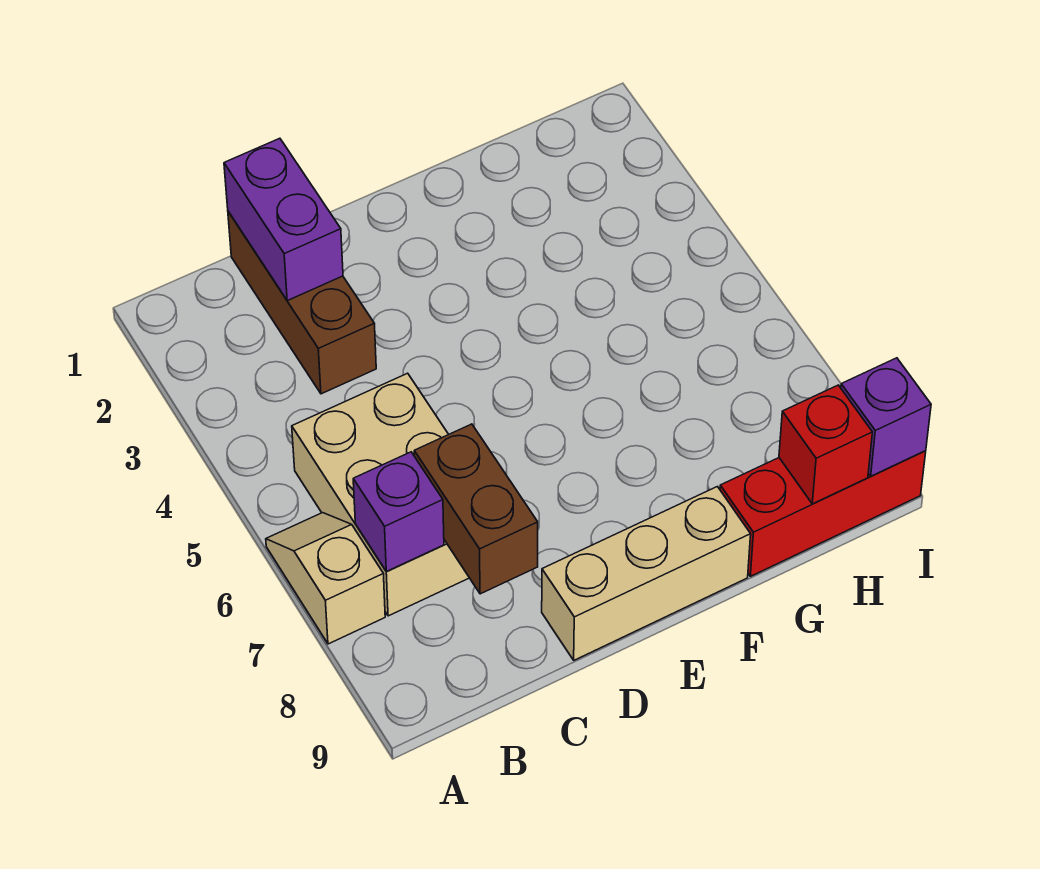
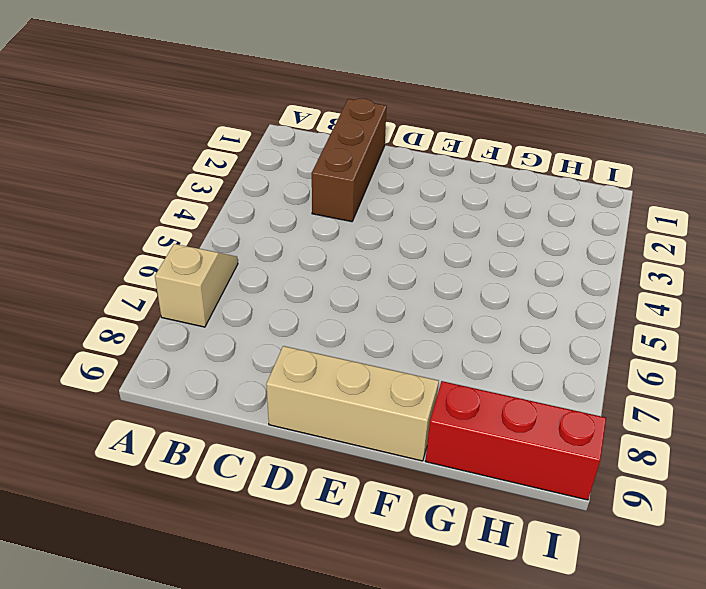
none -> tan brick B5:C7 level 1
none -> purple brick B7 level 2

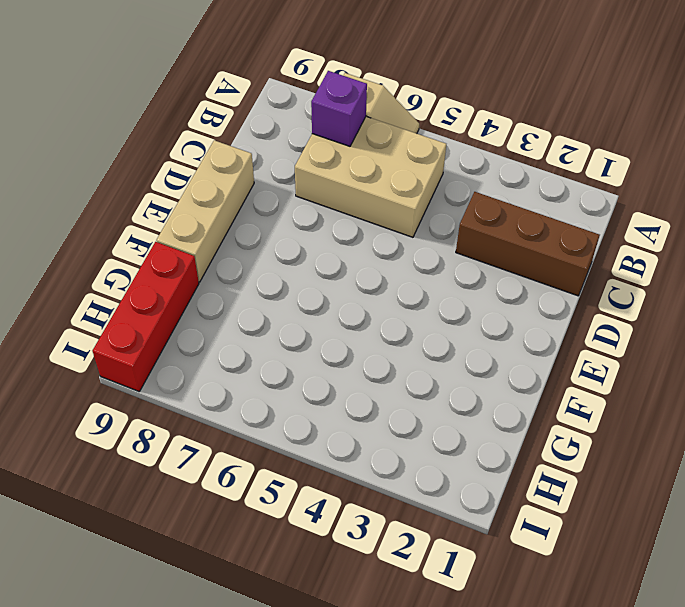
none -> purple brick C1:C2 level 2
none -> brown brick C7:C8 level 2

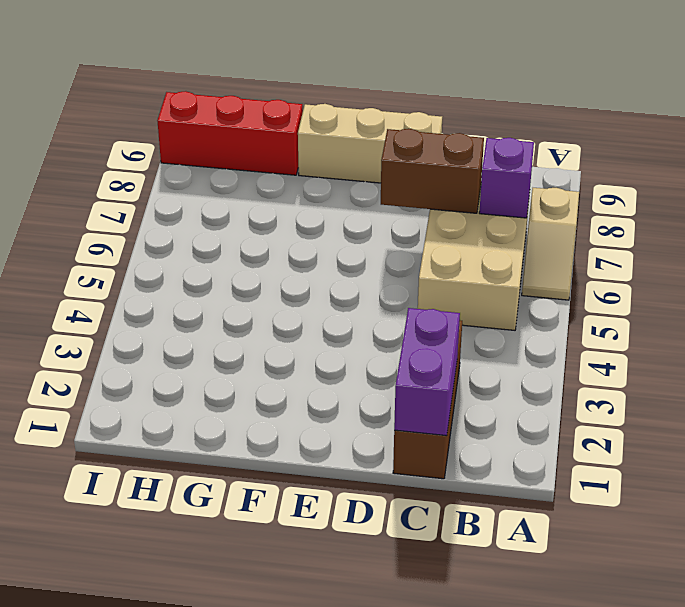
brown brick C7:D7 level 2 -> brown brick C7:C8 level 2
none -> red brick H9 level 2
none -> purple brick I9 level 2

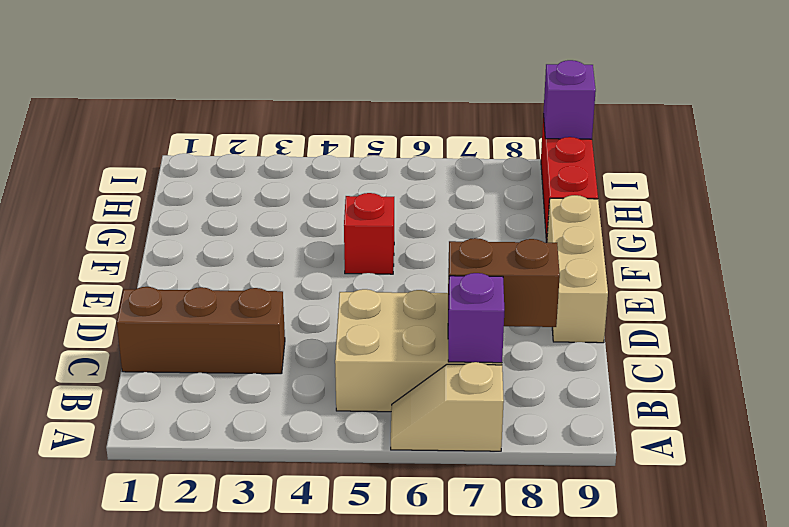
red brick F5 level 1 -> red brick H9 level 2
none -> purple brick C1:C2 level 2

